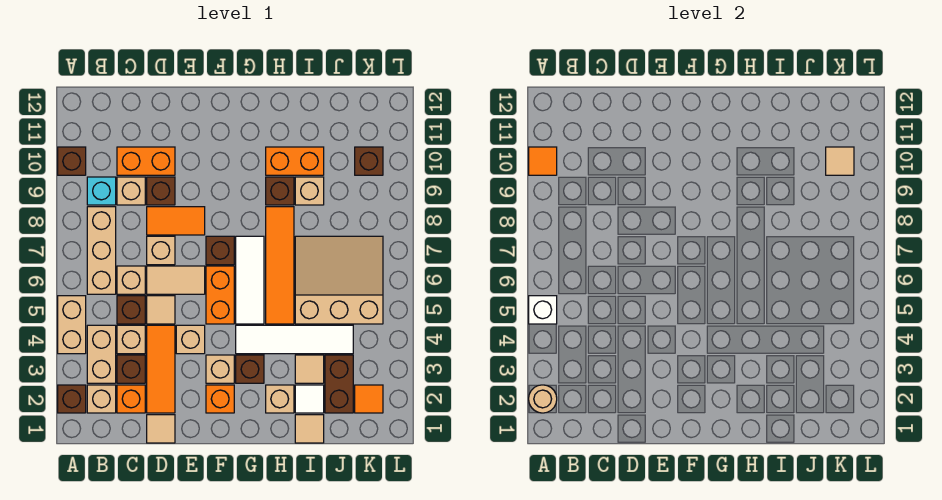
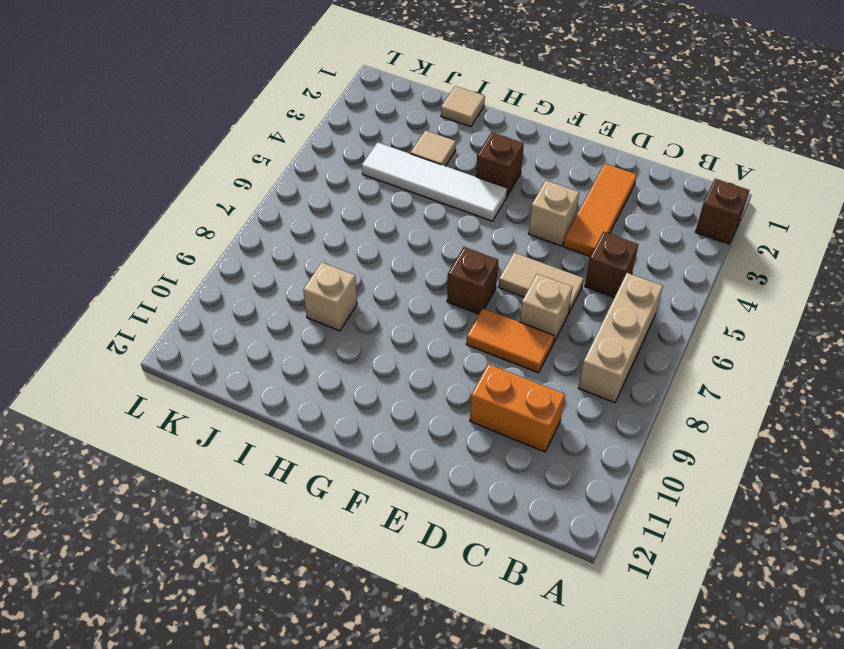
none -> tan brick A4:A5 level 1
none -> brown brick A10 level 1
none -> tan brick B2 level 1
none -> tan brick B3:B4 level 1

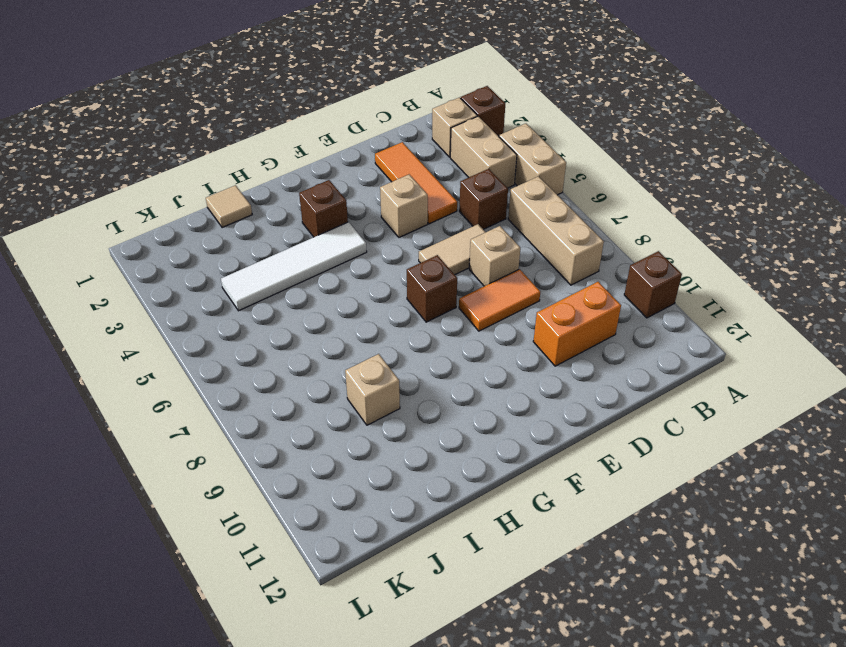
none -> cyan brick B9 level 1
none -> orange brick C2 level 1
none -> brown brick C3 level 1
none -> tan brick C4 level 1

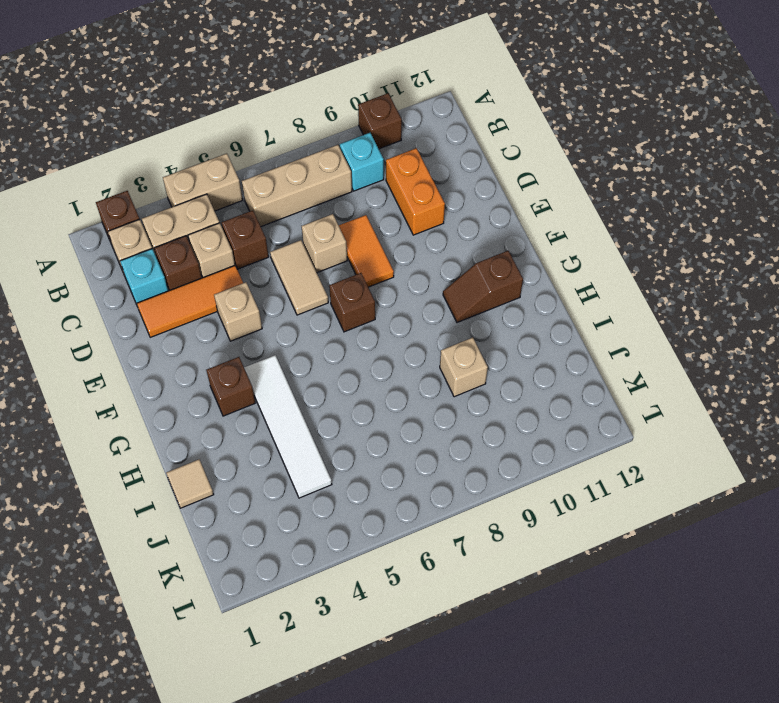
cyan brick C2 level 1 -> orange brick C2 level 1
brown slope G10:G11 level 1 top 11 -> none
none -> tan brick C6 level 1
none -> tan brick C9 level 1
none -> tan tile D1 level 1
none -> tan tile D5 level 1

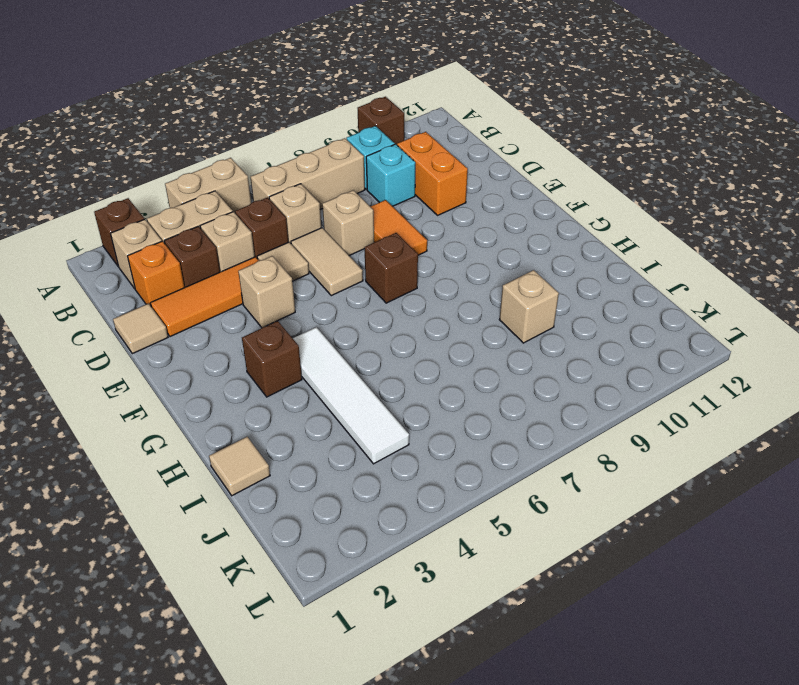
cyan brick C9 level 1 -> tan brick C9 level 1
none -> brown brick D9 level 1
none -> orange brick F2 level 1
none -> tan brick F3 level 1
none -> orange brick F5:F6 level 1

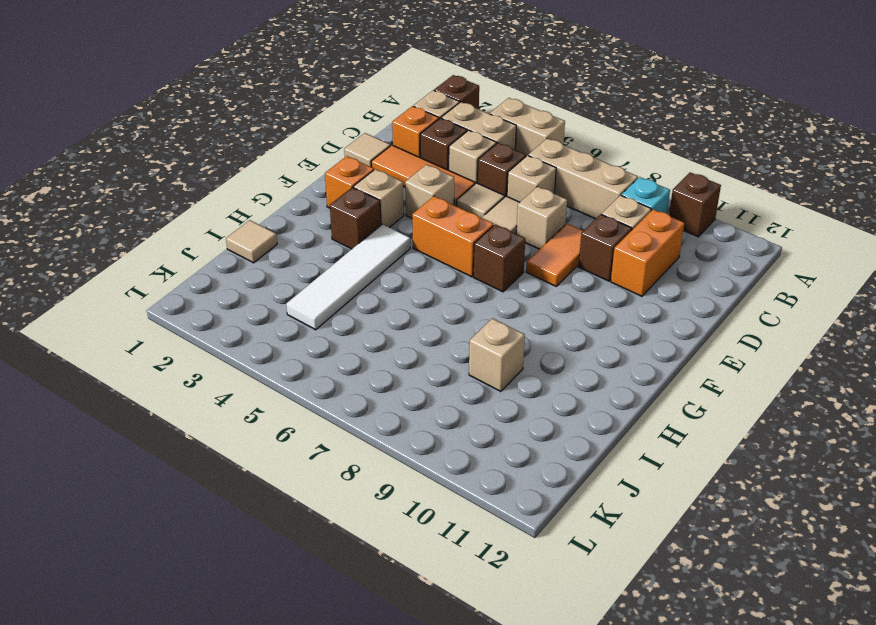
none -> white tile G5:G7 level 1
none -> tan brick H2 level 1
none -> orange tile H5:H8 level 1
none -> brown brick H9 level 1

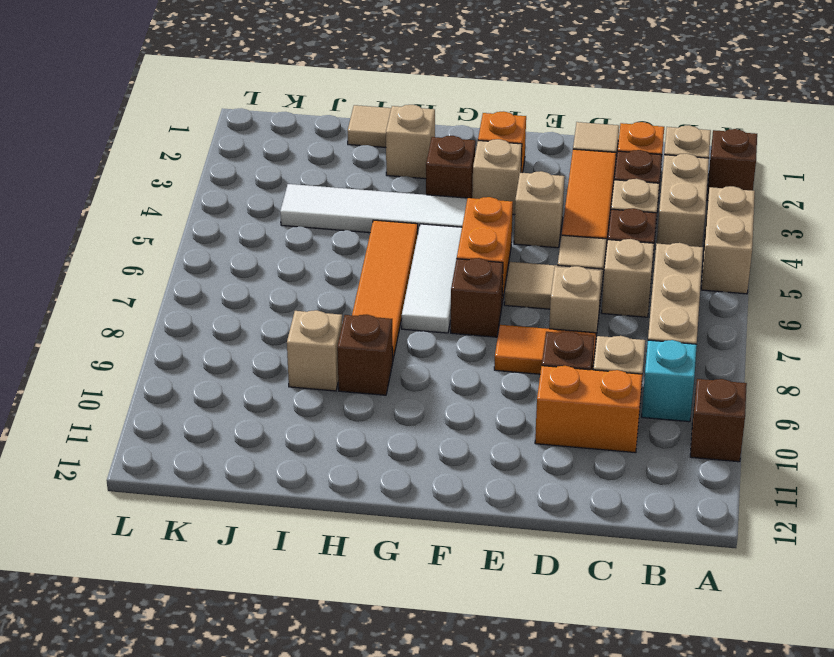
none -> orange brick H10:I10 level 1
none -> white tile I2 level 1
none -> tan tile I3 level 1
none -> tan slope I5:K7 level 1 top 5

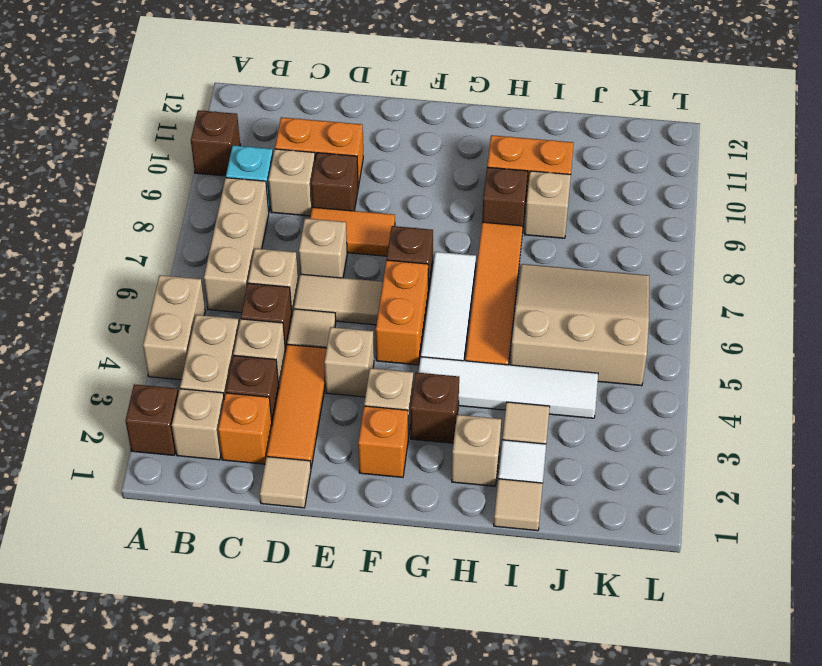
none -> brown brick J2:J3 level 1
none -> orange tile K2 level 1
none -> brown brick K10 level 1
none -> tan round brick A2 level 2

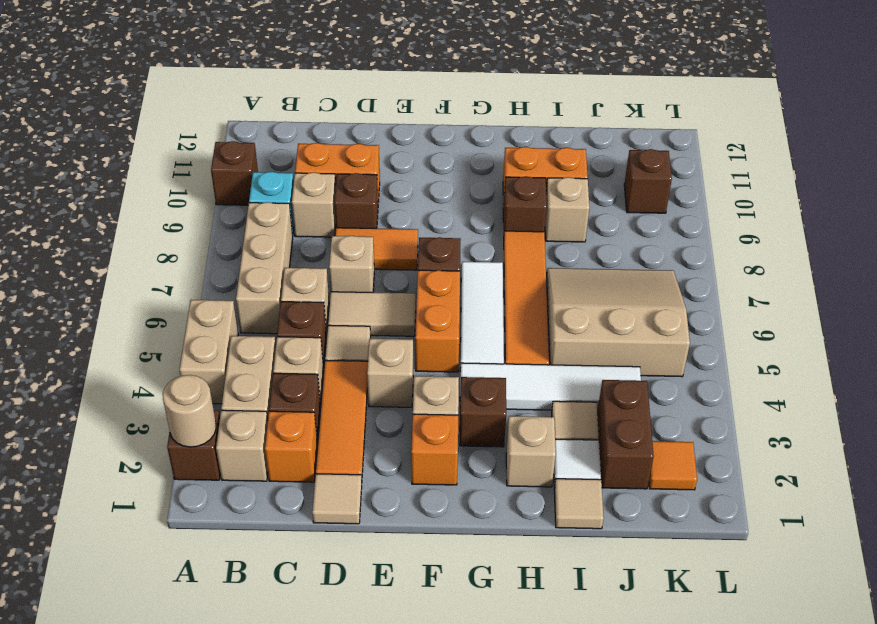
none -> white brick A5 level 2
none -> orange tile A10 level 2
none -> tan tile K10 level 2

